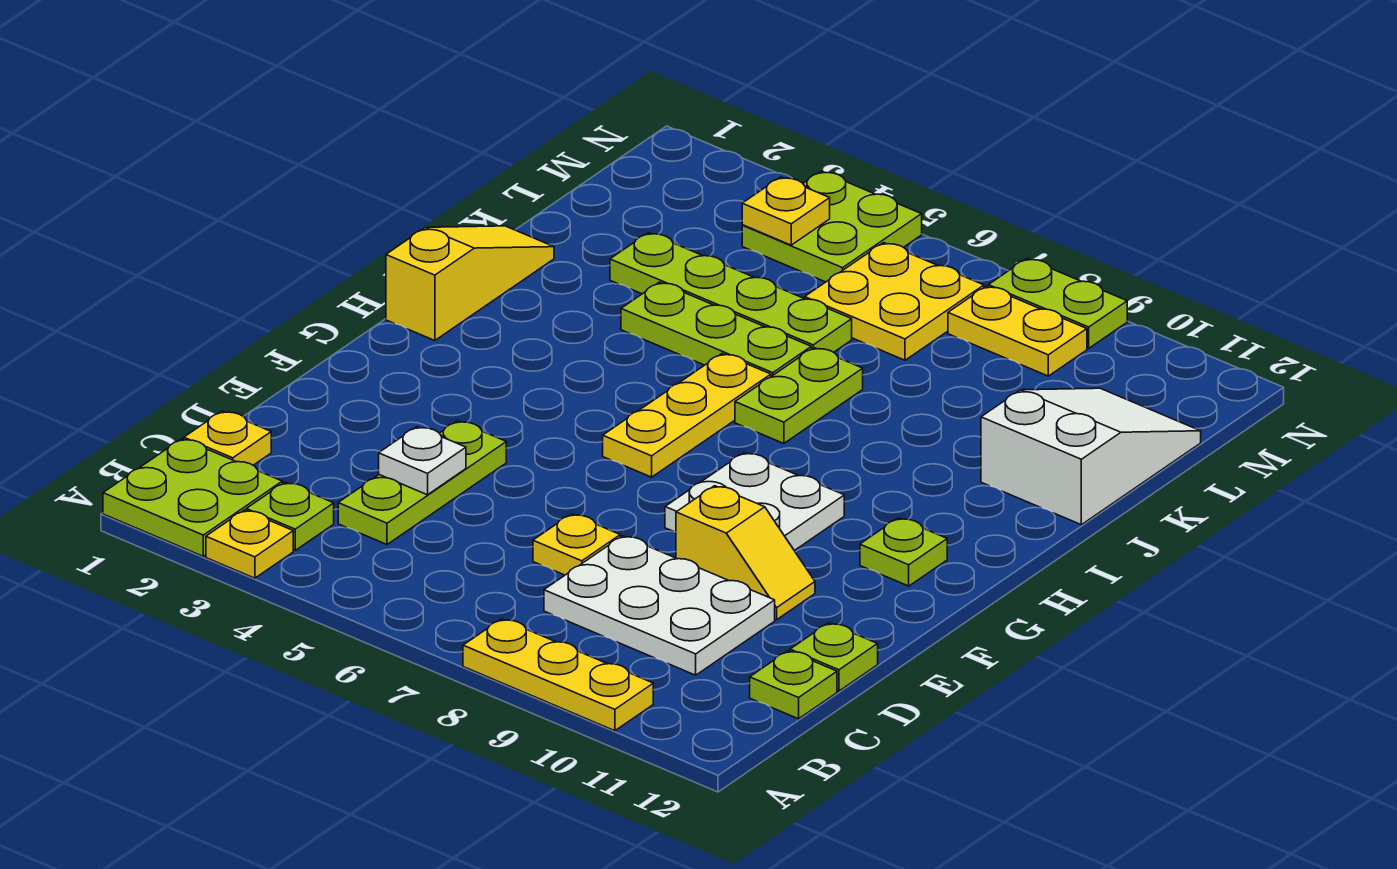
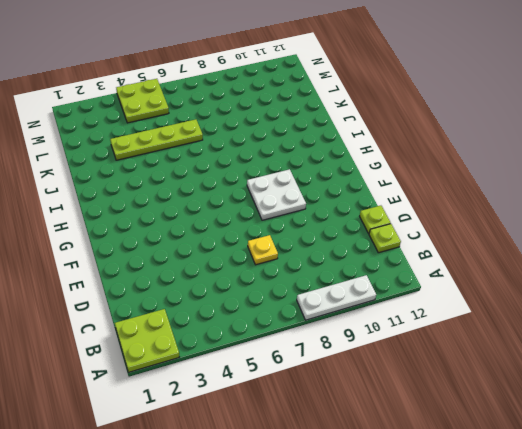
white plate A8:A10 level 1 -> yellow plate A8:A10 level 1
none -> yellow plate A3 level 1
none -> lime plate B3 level 1
none -> yellow plate C1 level 1

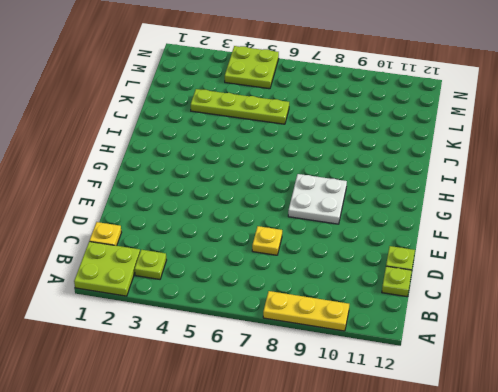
none -> yellow plate A3 level 1
none -> lime plate C4:E4 level 1
none -> white plate C8:D10 level 1

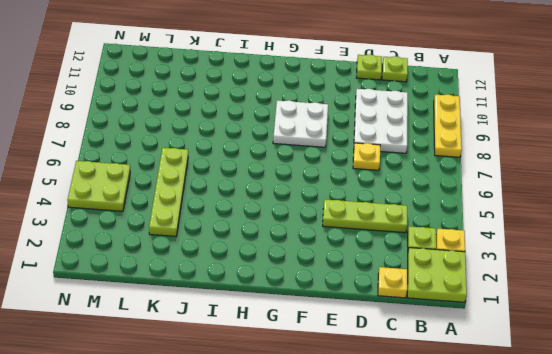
none -> yellow slope E9:E10 level 1 top 9
none -> yellow plate G6:I6 level 1
none -> lime plate G11 level 1

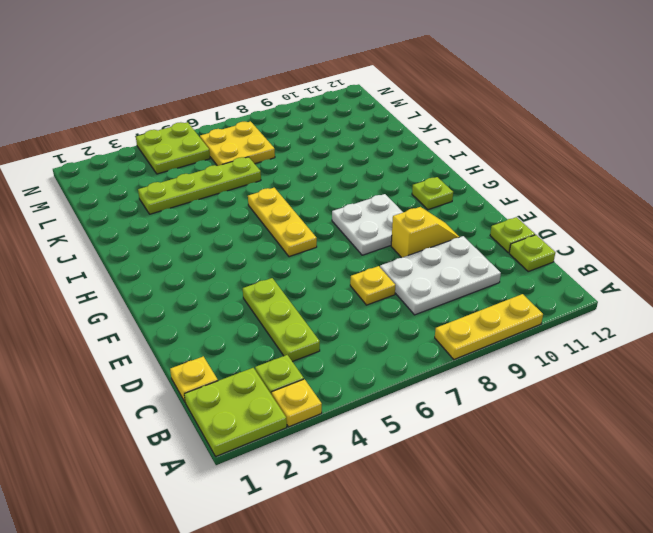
none -> yellow slope H1:J1 level 1 top H
none -> lime plate I7:J7 level 1
none -> lime plate J4:J6 level 1

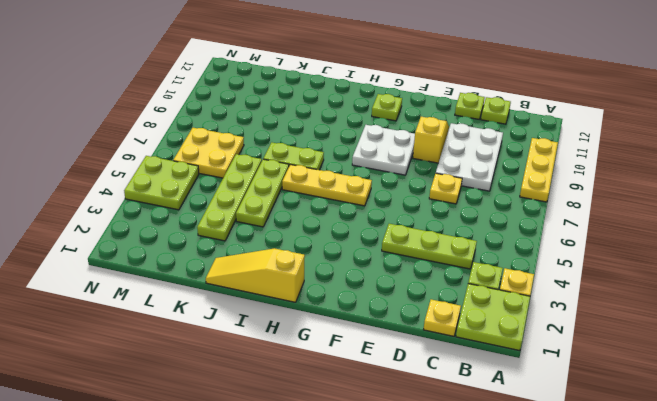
none -> white slope J11:L12 level 1 top J
none -> yellow plate M8:M9 level 1
none -> lime plate N8:N9 level 1

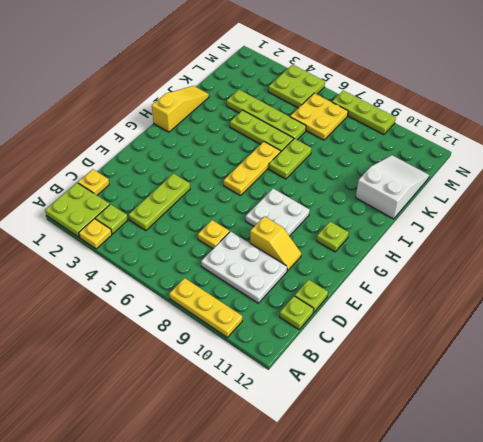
lime plate N7:N9 level 1 -> lime plate N8:N9 level 1
none -> yellow plate M8:M9 level 1
none -> white plate D4 level 2
none -> yellow plate M4 level 2

